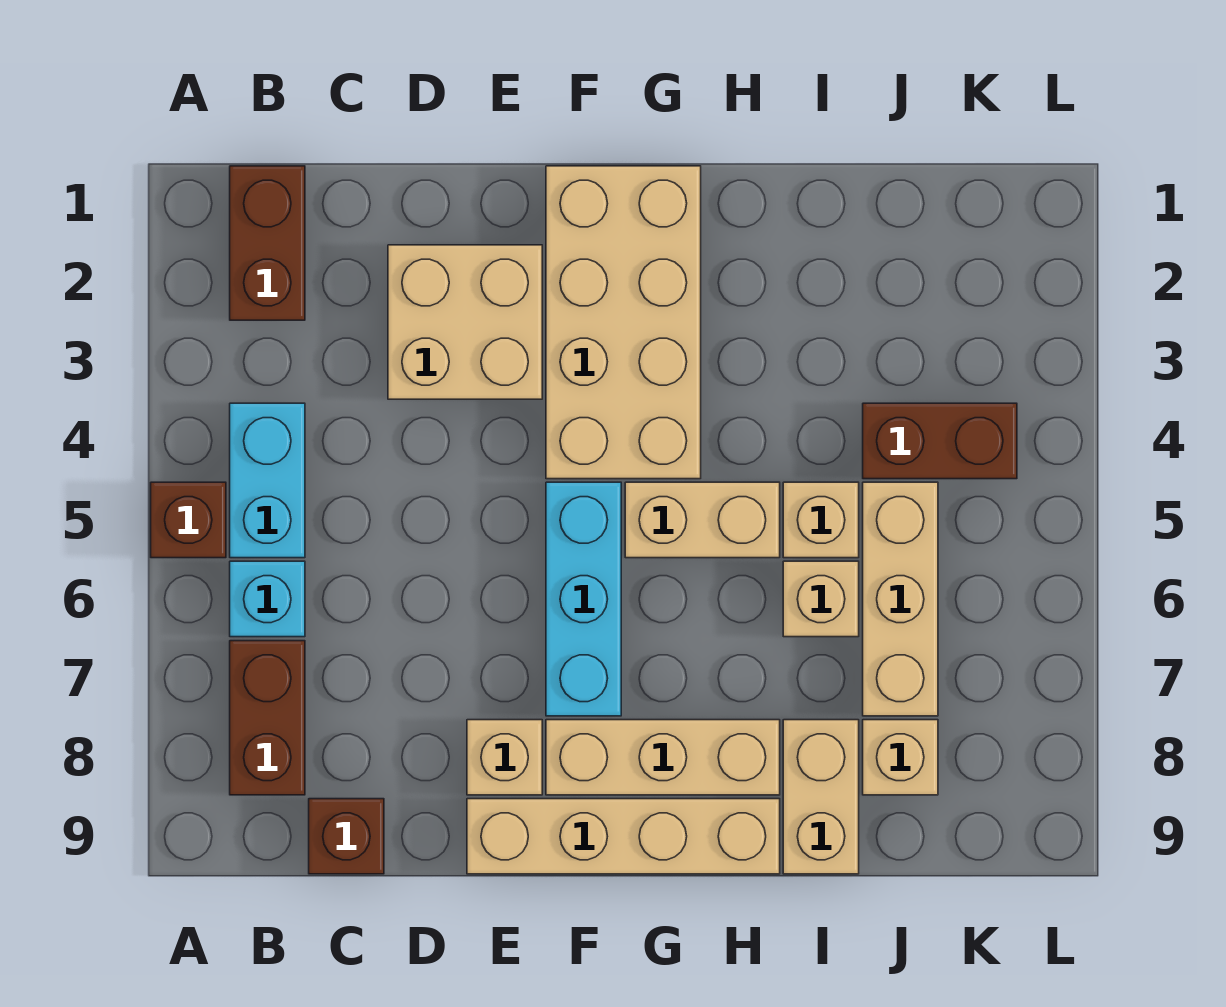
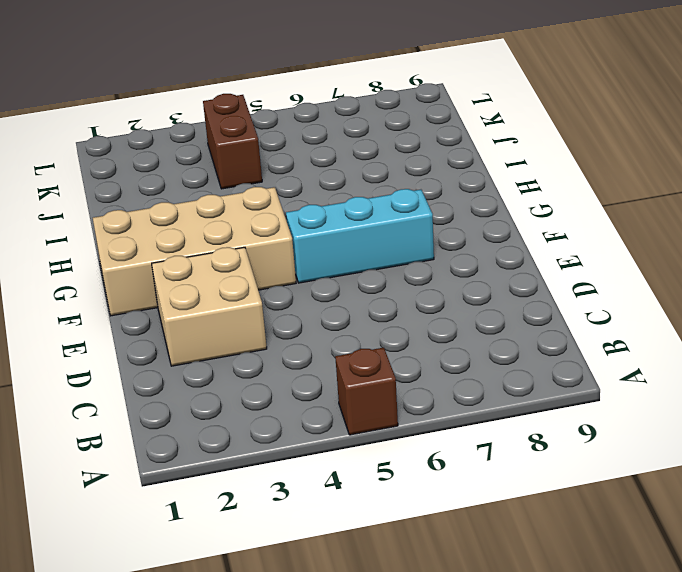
none -> brown brick B1:B2 level 1
none -> cyan brick B4:B5 level 1
none -> cyan brick B6 level 1

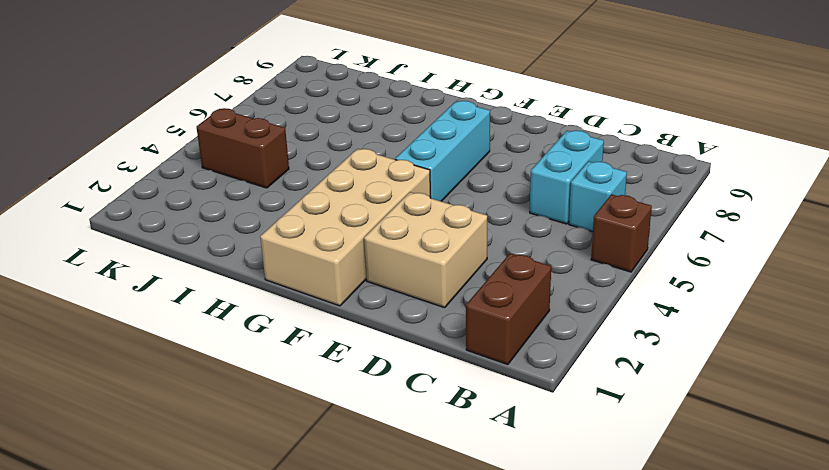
cyan brick C6:C7 level 1 -> cyan brick B4:B5 level 1
none -> brown brick B7:B8 level 1
none -> brown brick C9 level 1
none -> tan brick E8 level 1

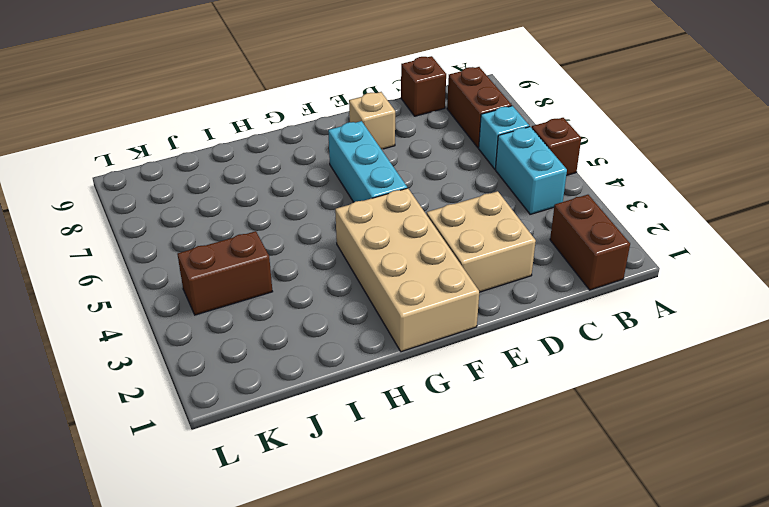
none -> tan brick E9:H9 level 1
none -> tan brick F8:H8 level 1
none -> tan brick G5:H5 level 1

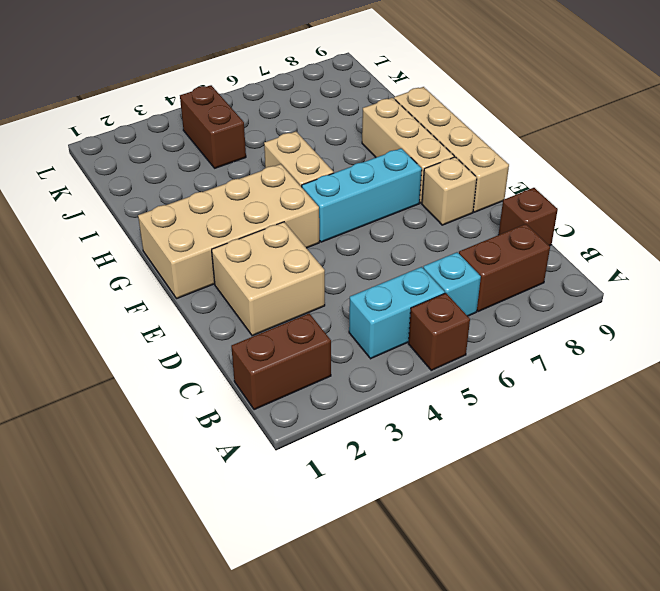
none -> tan brick I5 level 1
none -> tan brick I6 level 1
none -> tan brick I8:I9 level 1

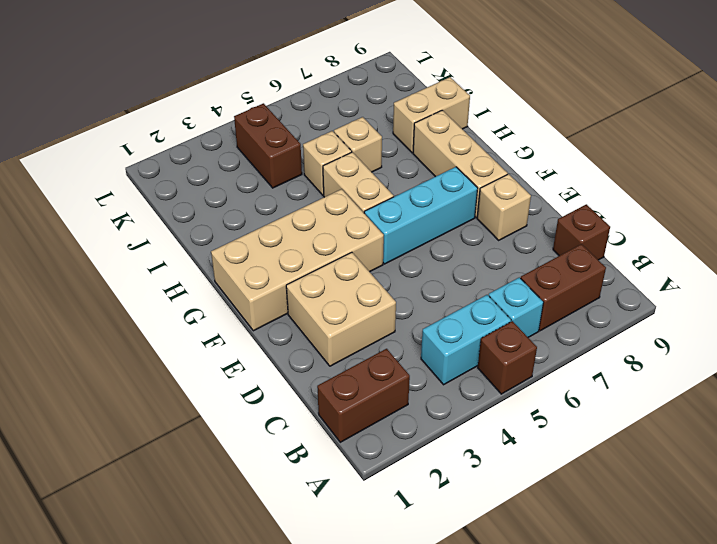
none -> tan brick E9:H9 level 1
none -> tan brick J5:J7 level 1
none -> tan brick J8 level 1

